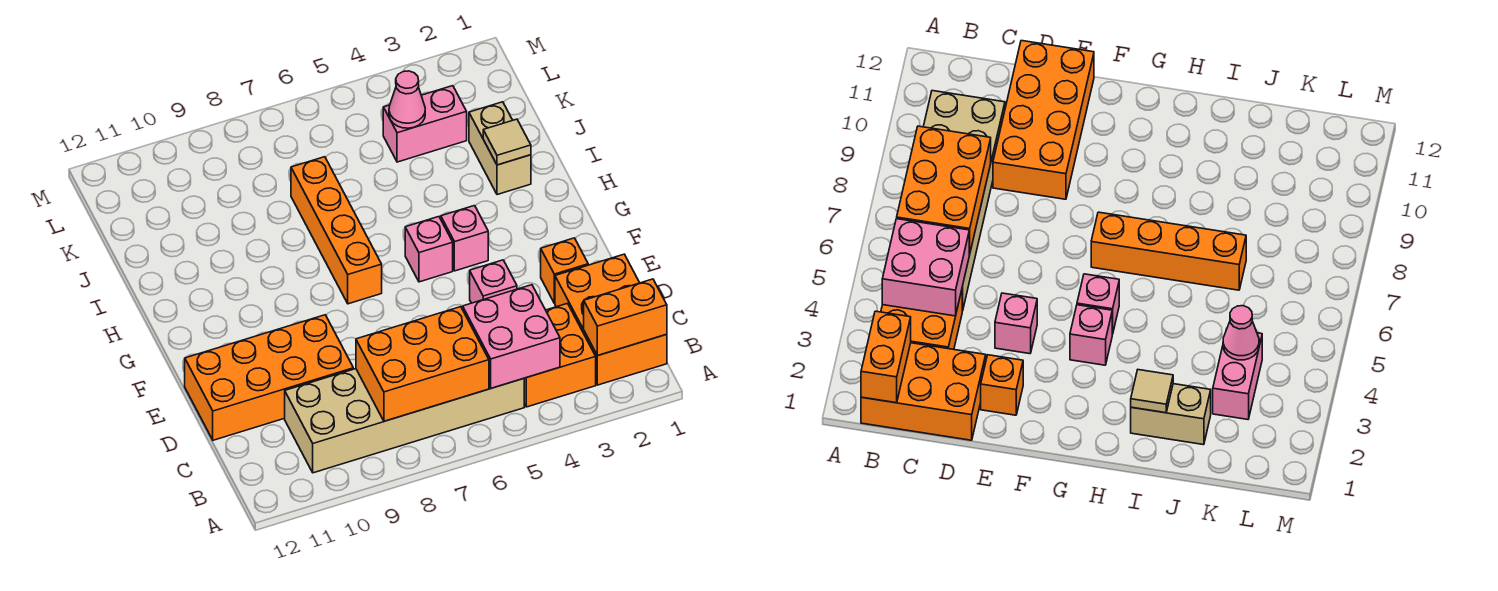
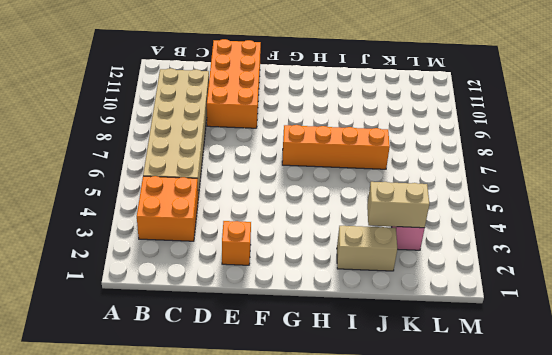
tan brick J3:K3 level 2 -> none
none -> orange brick B1:D2 level 1
none -> pink brick E4 level 1
none -> pink brick G4 level 1

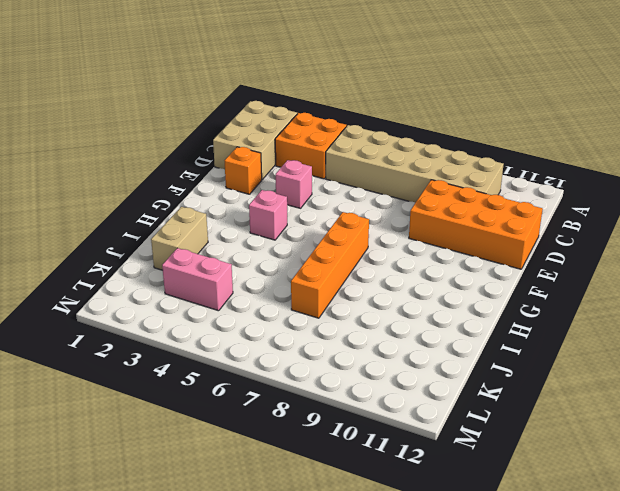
tan brick B1:D2 level 1 -> orange brick B1:D2 level 1
none -> pink brick G5 level 1
none -> orange brick B1:B2 level 2
none -> pink brick B4:C5 level 2

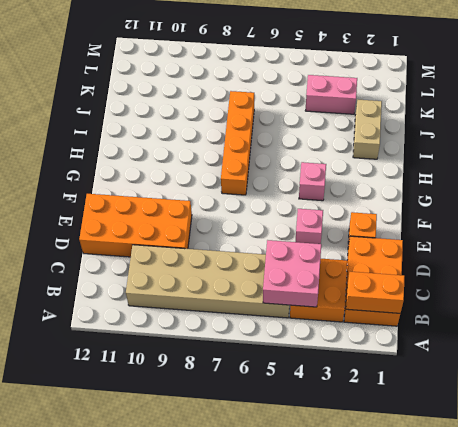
none -> pink brick G5 level 1
none -> orange brick B6:C8 level 2
none -> tan tile I2 level 2

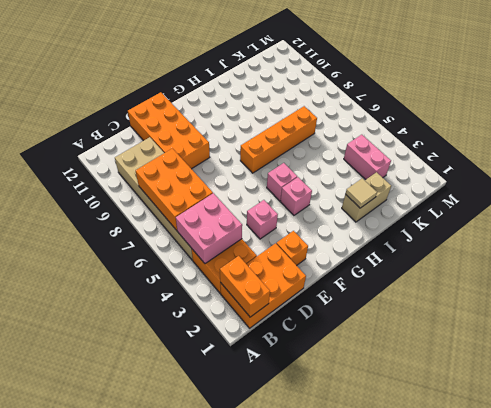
none -> pink cone K4 level 2

